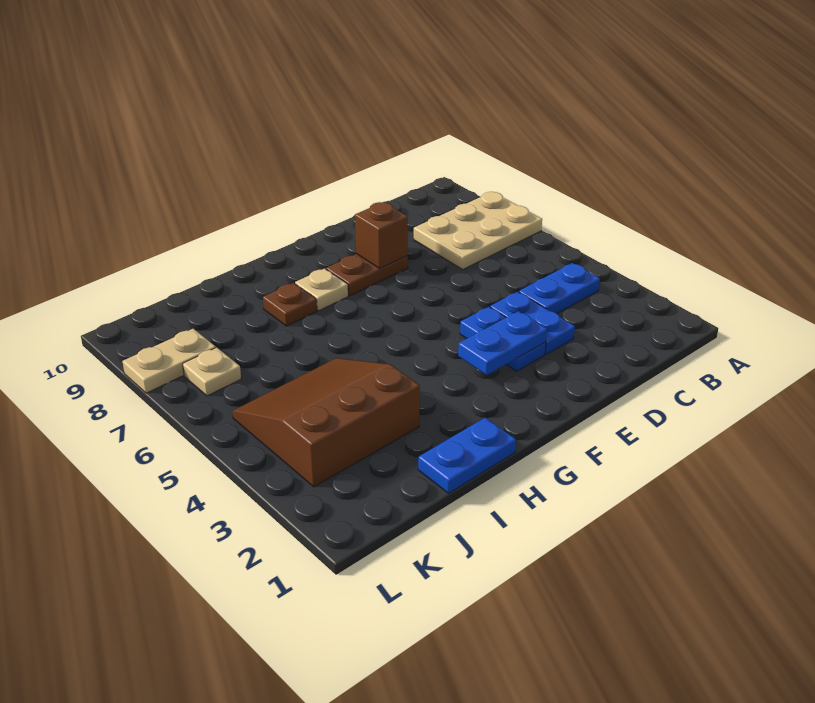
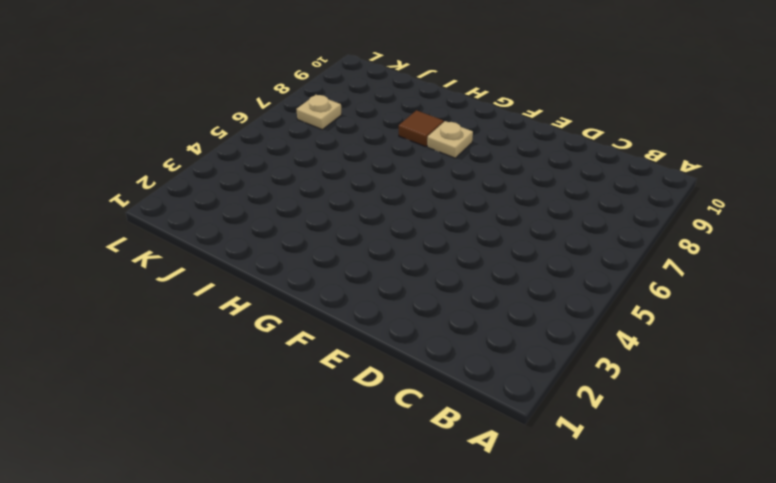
brown tile H8 level 1 -> brown plate H8 level 1
none -> tan plate A7:C8 level 1
none -> blue plate B4:C4 level 1
none -> blue plate D3:D4 level 1

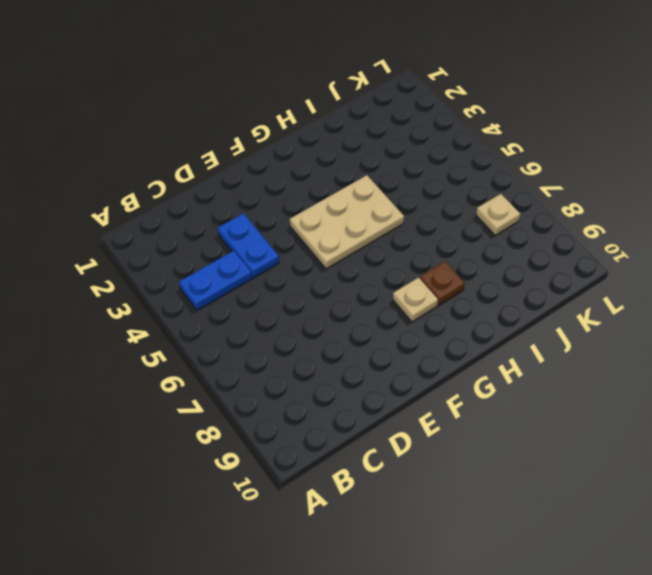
tan plate F4:H5 level 1 -> tan plate A7:C8 level 1
none -> blue plate E3:E4 level 1
none -> brown plate E8:F8 level 1
none -> blue plate H1:I1 level 1

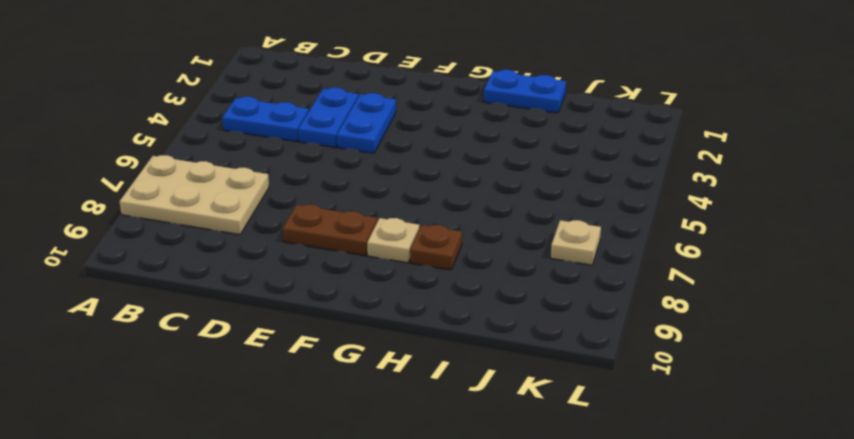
none -> brown slope I3:K5 level 1 top 3
none -> tan plate K8:L8 level 1
none -> blue plate E3:F3 level 2

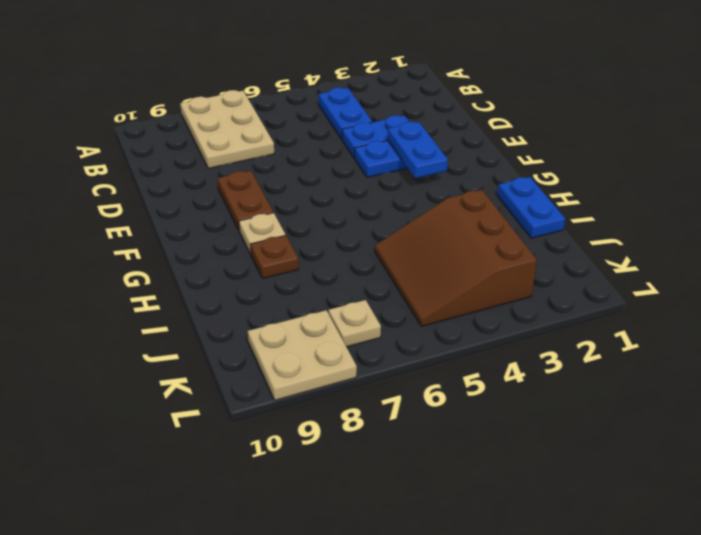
tan plate K8:L9 level 1 -> tan plate K8:L8 level 1
none -> brown brick E8 level 2

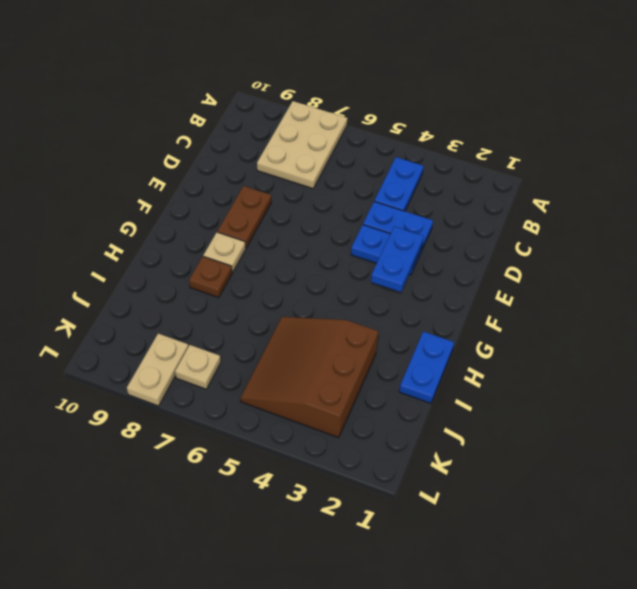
none -> brown brick E8 level 2

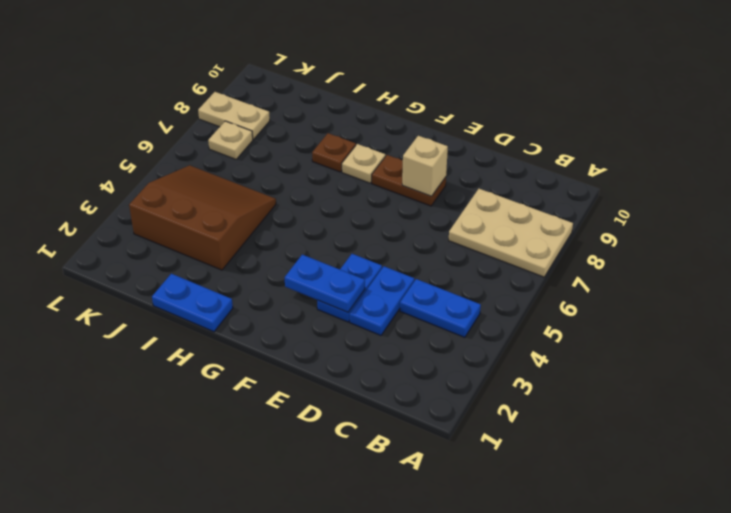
tan brick E8 level 2 -> brown brick E8 level 2

